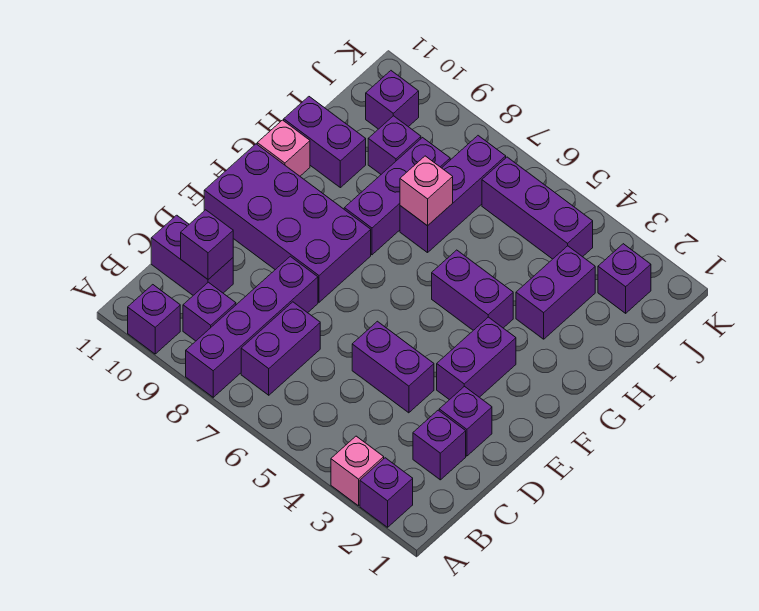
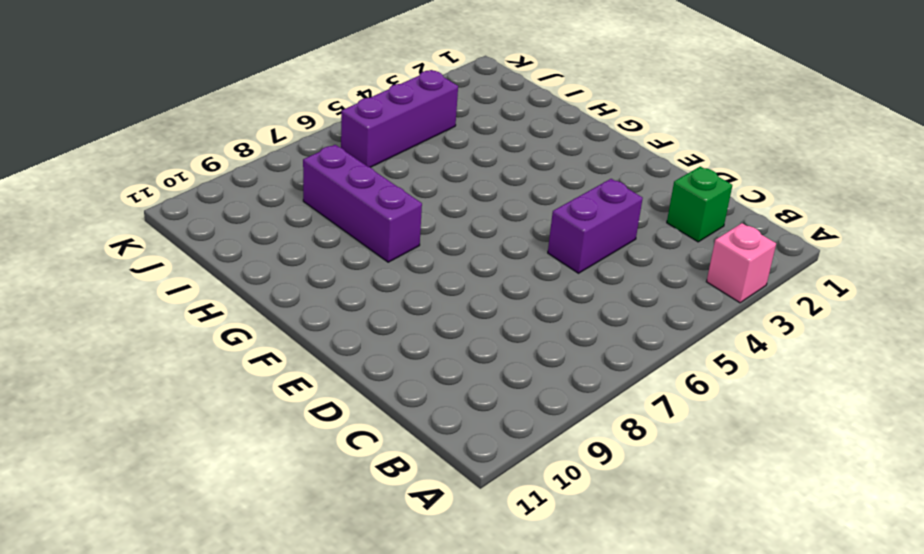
green brick C2 level 1 -> purple brick C2 level 1
none -> purple brick A2 level 1
none -> purple brick A8:D8 level 1
none -> purple brick A10 level 1

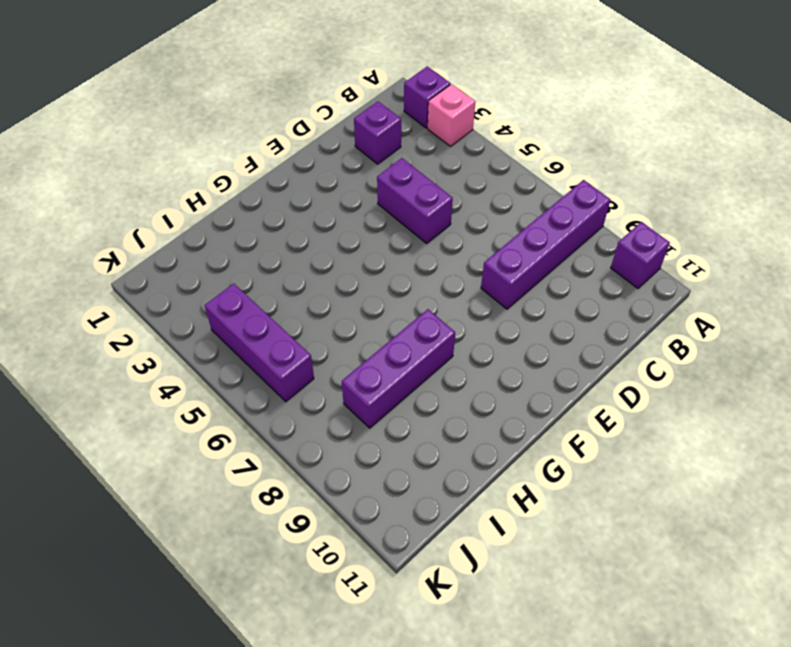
none -> purple brick B7:C7 level 1
none -> purple brick B9 level 1
none -> purple brick C10:C11 level 1

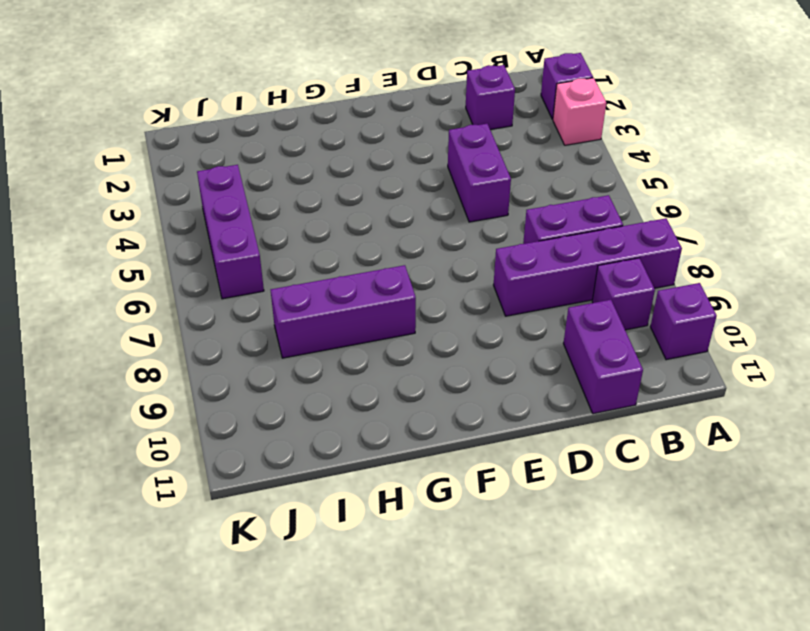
none -> purple brick D2 level 1
none -> purple brick E3:F3 level 1
none -> purple brick E8:F11 level 1

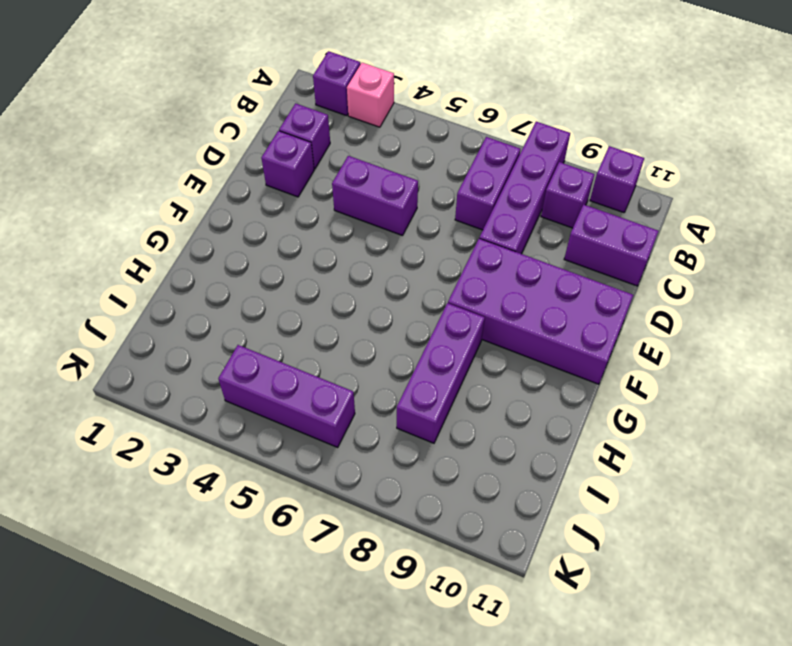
none -> purple brick E3:F3 level 1
none -> purple brick G4:G5 level 1
none -> pink brick G11 level 1

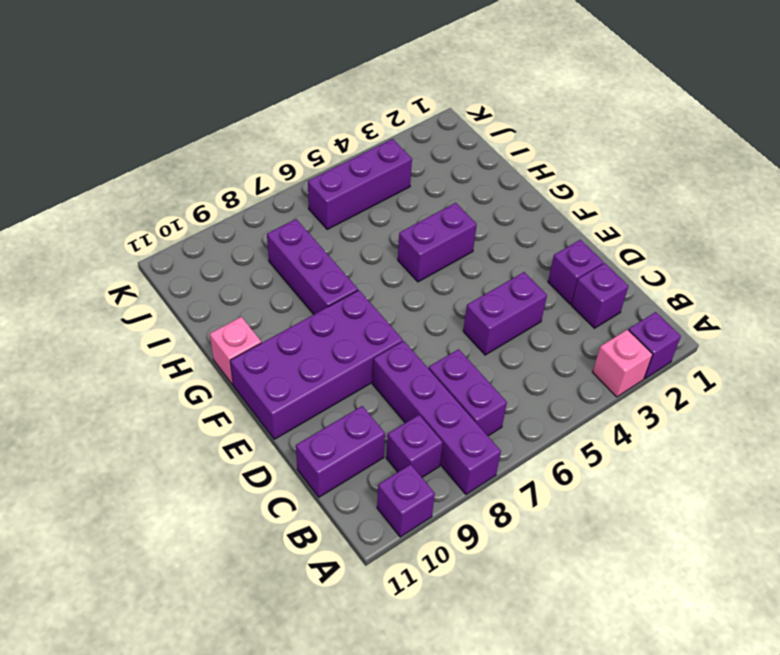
none -> purple brick E3:F3 level 1
none -> purple brick H3:I3 level 1
none -> purple brick H7:J7 level 1

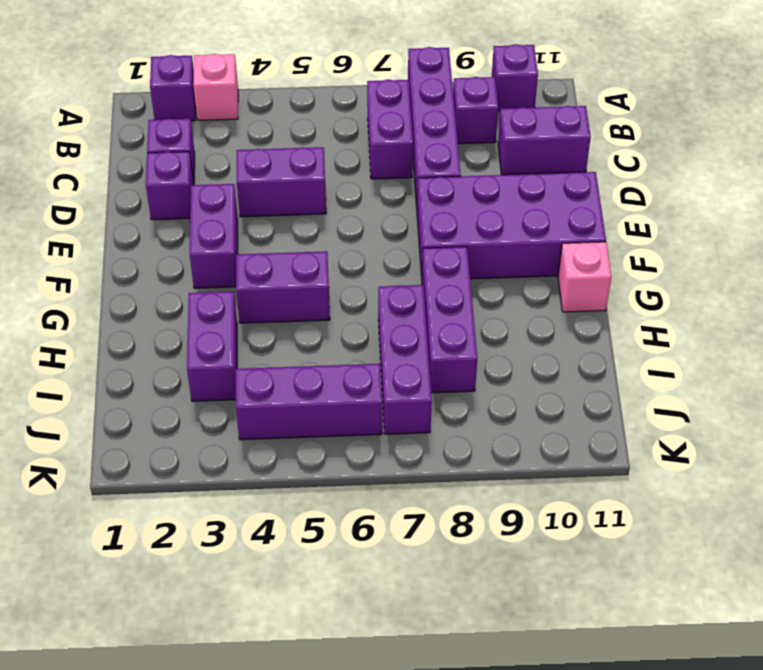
none -> purple brick H10:H11 level 1
none -> purple brick I9 level 1
none -> purple brick J2 level 1

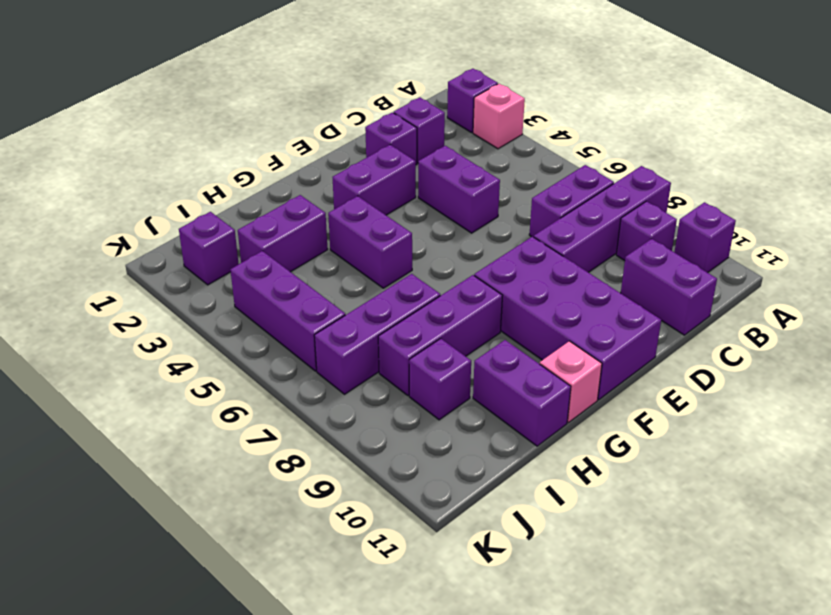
none -> purple brick J10 level 1
none -> purple brick C10 level 2
none -> pink brick H7 level 2

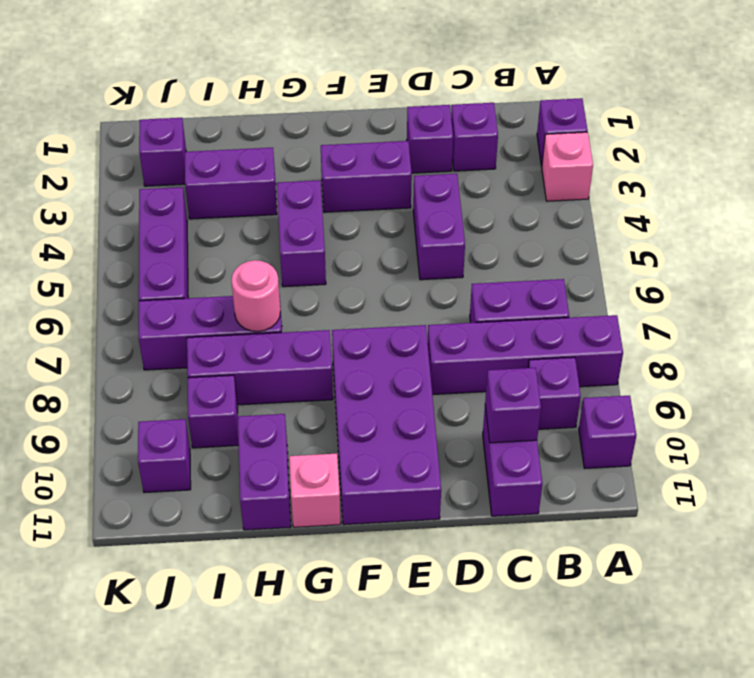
pink round brick H7 level 2 -> pink brick H7 level 2

